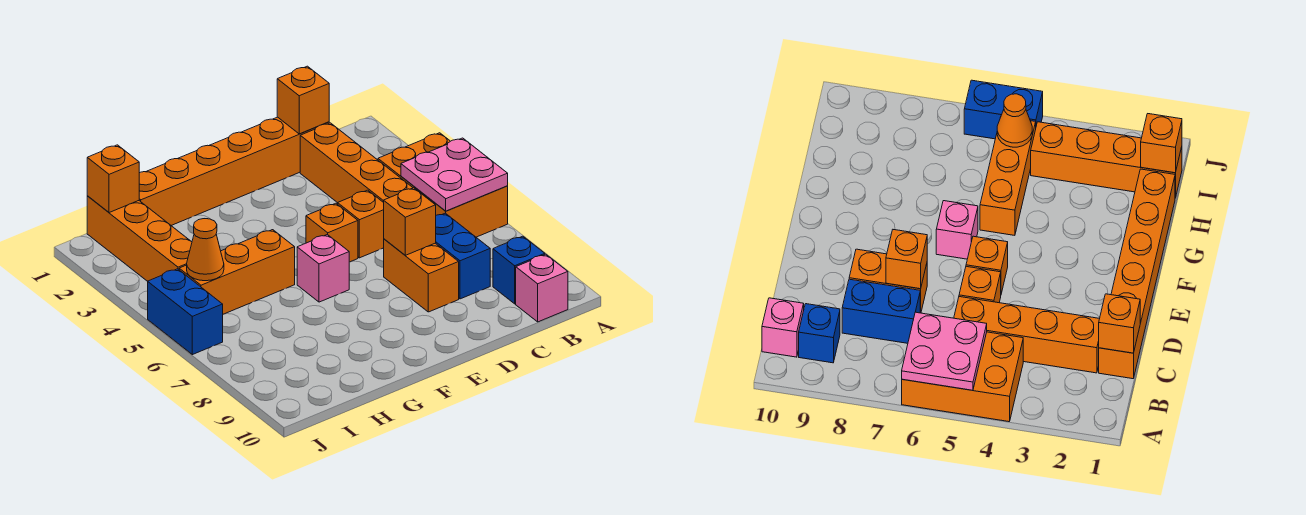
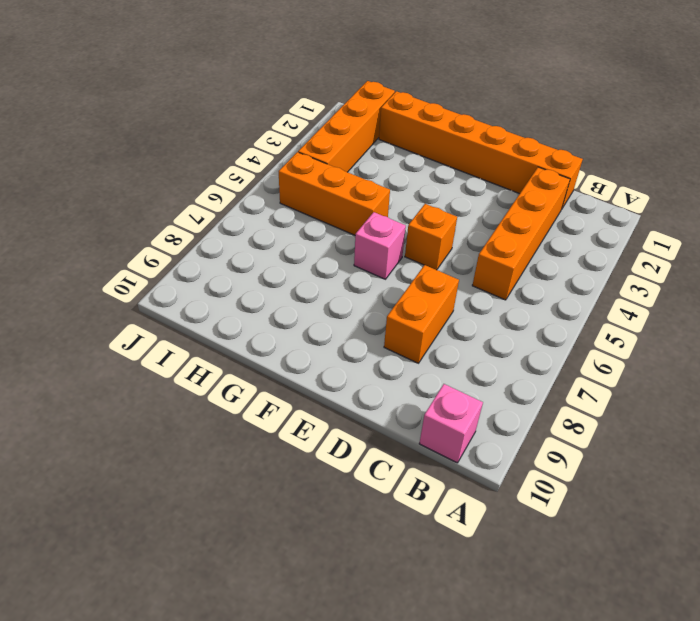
none -> orange brick A4:B6 level 1
none -> blue brick B9 level 1
none -> blue brick C7:C8 level 1

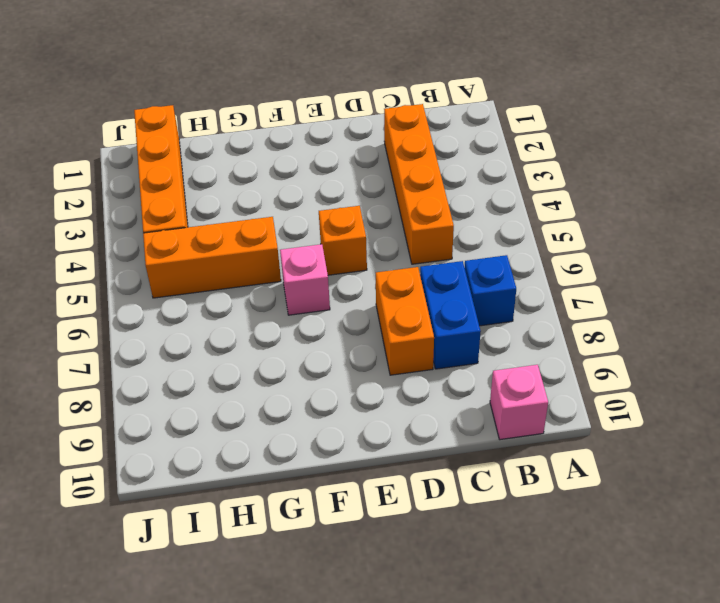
blue brick B7 level 1 -> blue brick B9 level 1
none -> orange brick A4:B6 level 1
none -> orange brick C1:H1 level 1
none -> orange brick D5 level 1

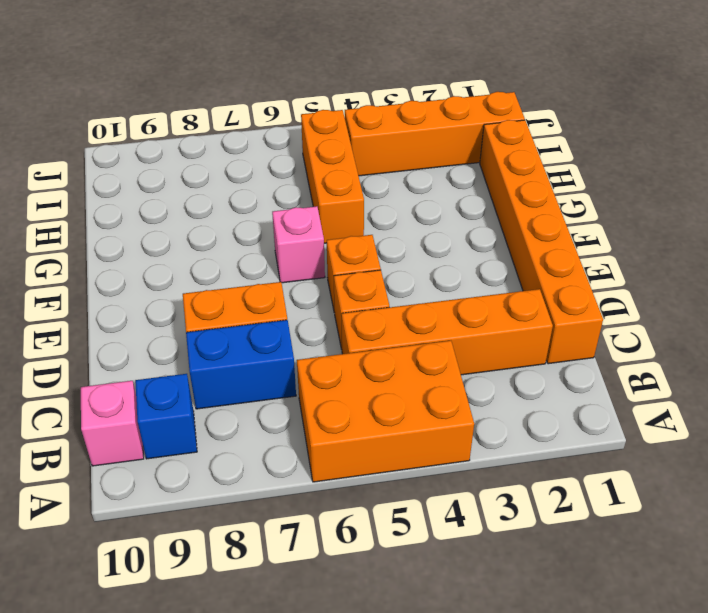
none -> blue brick J5:J6 level 1
none -> pink plate A5:B6 level 2
none -> orange brick C1 level 2

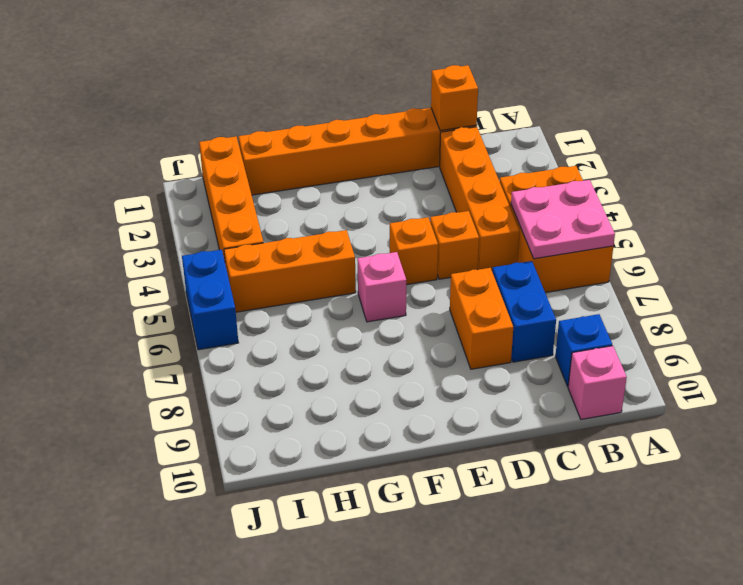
none -> orange brick D7 level 2
none -> orange brick I1 level 2
none -> orange cone I5 level 2

